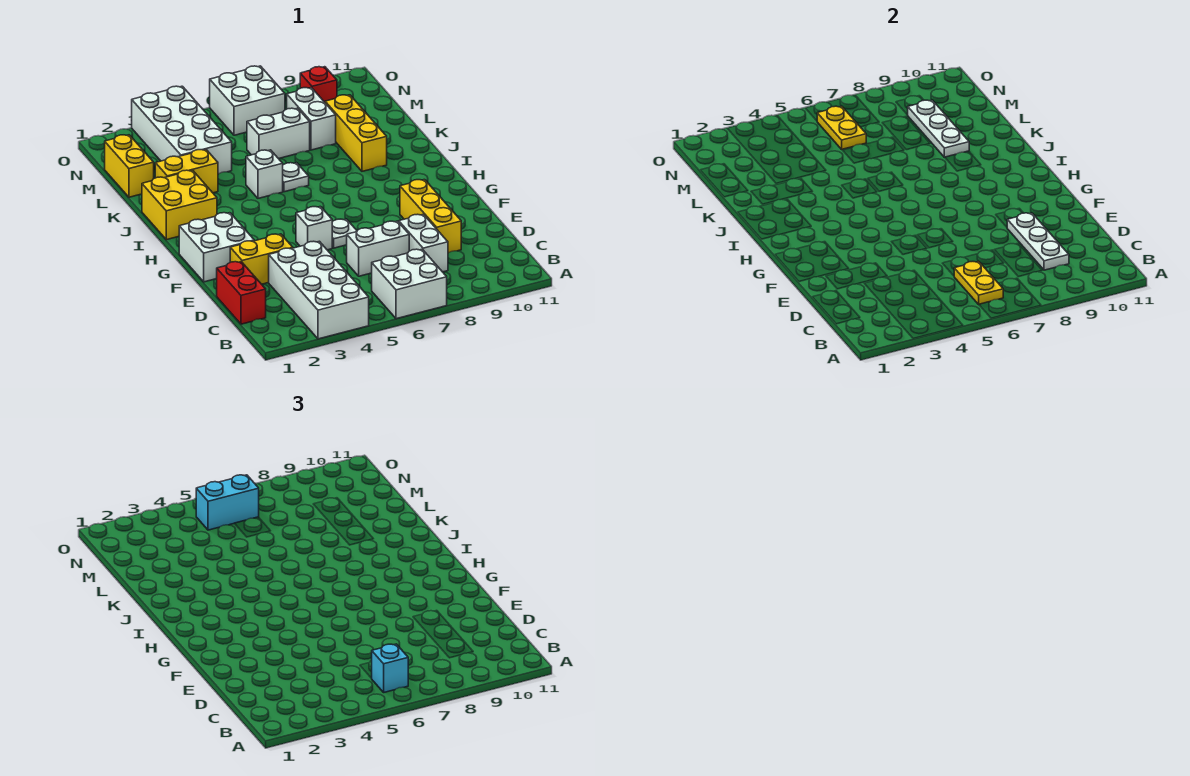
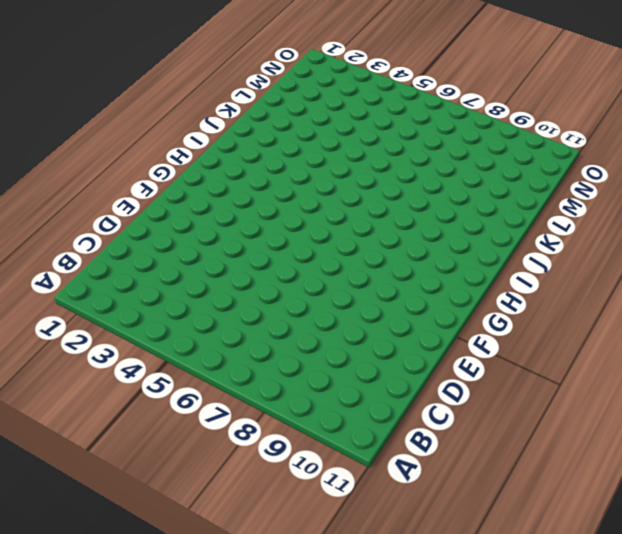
none -> white brick A3:D4 level 1
none -> white brick A6:B7 level 1
none -> red brick C1:D1 level 1

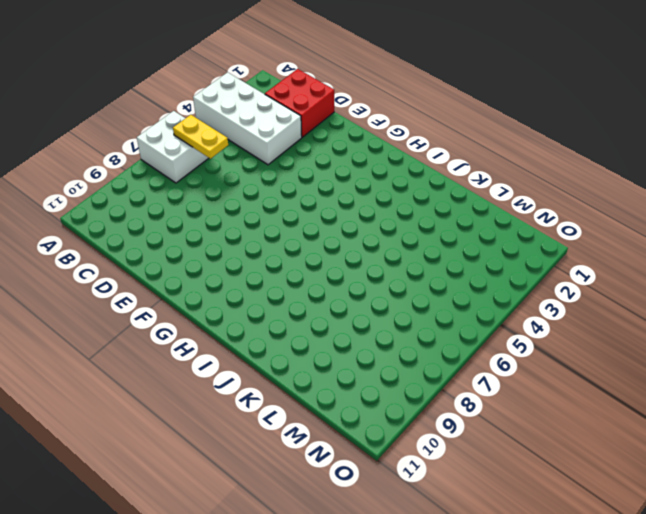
red brick C1:D2 level 1 -> red brick C1:D1 level 1
none -> white brick C8:D8 level 1
none -> white brick D6:D7 level 1
none -> yellow brick D9:F9 level 1

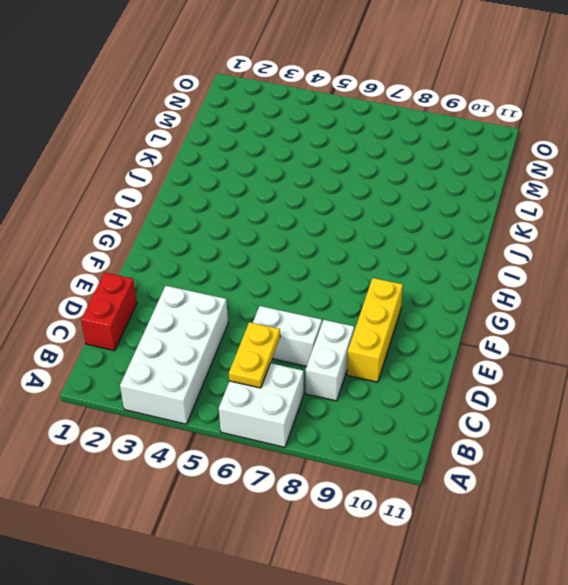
none -> yellow brick E2:E3 level 1
none -> white brick F1:G2 level 1
none -> white brick F5 level 1

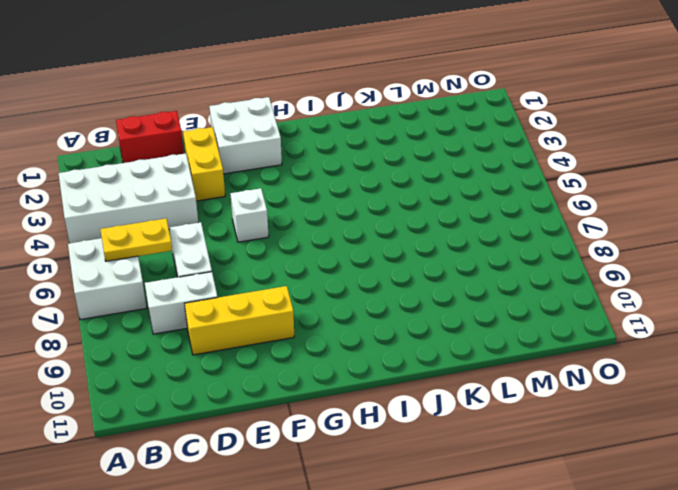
none -> white plate F6 level 1
none -> yellow brick I1:J2 level 1
none -> white brick J5 level 1

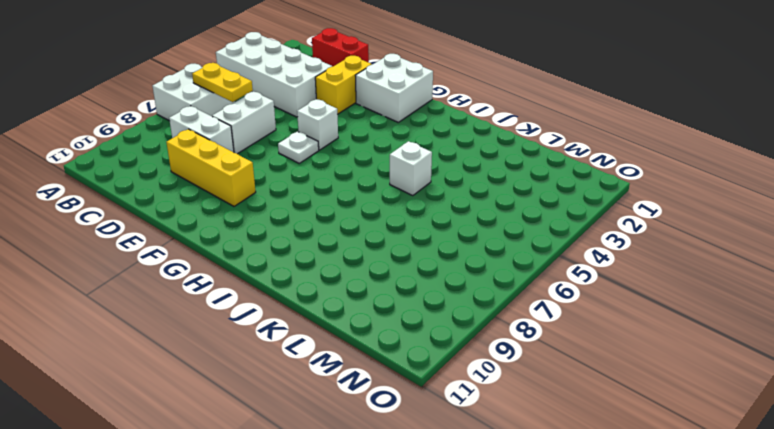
none -> yellow brick I1:J2 level 1
none -> white plate J6 level 1
none -> yellow brick J9:L9 level 1

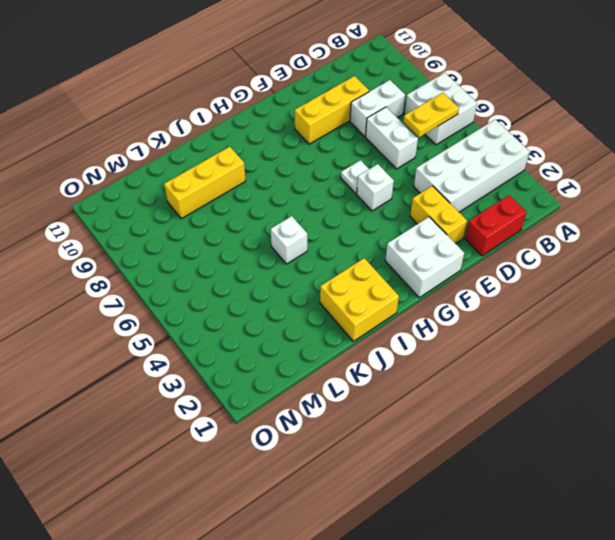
none -> white plate J6 level 1
none -> yellow brick K2:K3 level 1
none -> yellow brick L1:M1 level 1

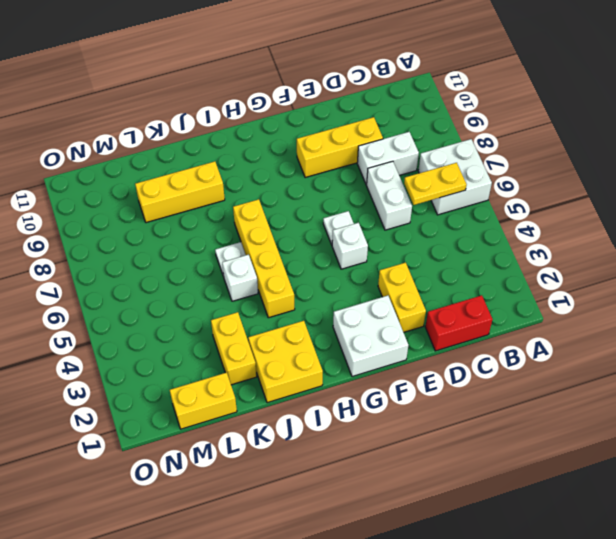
yellow brick I4:I7 level 1 -> none
none -> white brick A3:D4 level 1
none -> white brick L3:O4 level 1
none -> white brick L6:L7 level 1

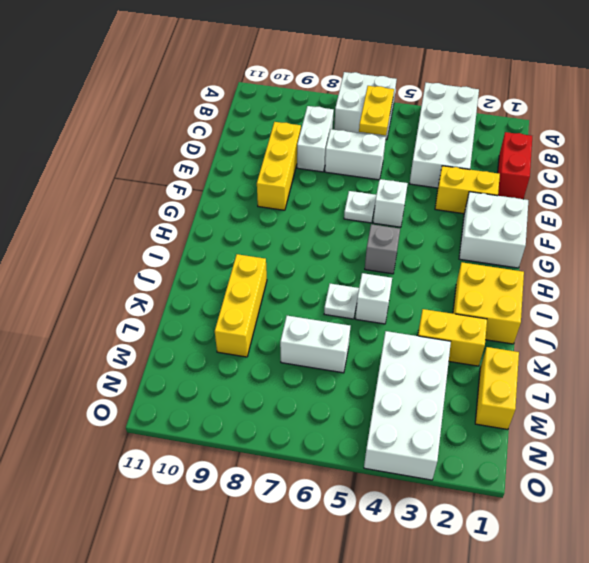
grey brick H5 level 1 -> none
none -> white brick L8:M8 level 1
none -> white brick N6:O7 level 1
none -> red brick N9 level 1

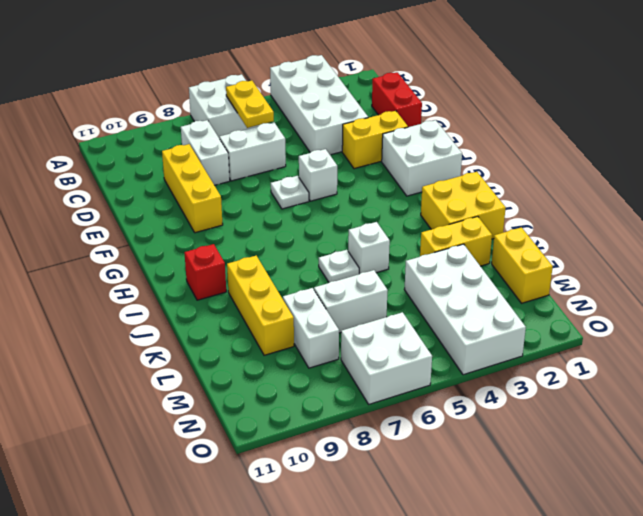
red brick I10 level 1 -> red brick N9 level 1
none -> white plate C9:E9 level 2
none -> white plate K9:M9 level 2
none -> yellow plate M6:N6 level 2

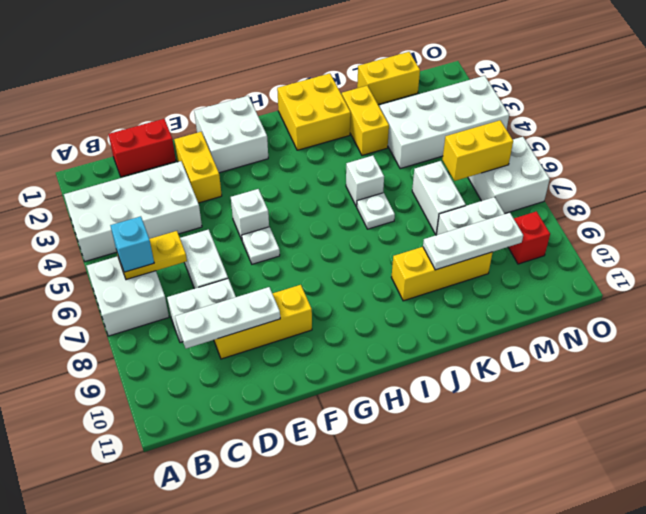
yellow brick M6:N6 level 2 -> yellow plate M6:N6 level 2
none -> cyan brick N5:N6 level 3

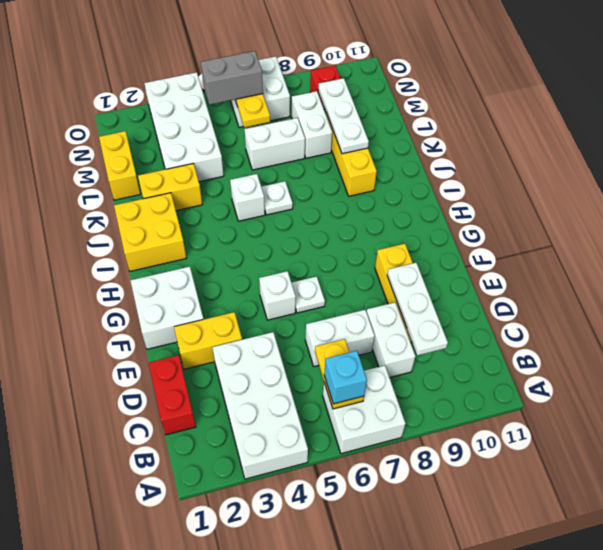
grey brick N5:N6 level 3 -> cyan brick N5:N6 level 3

